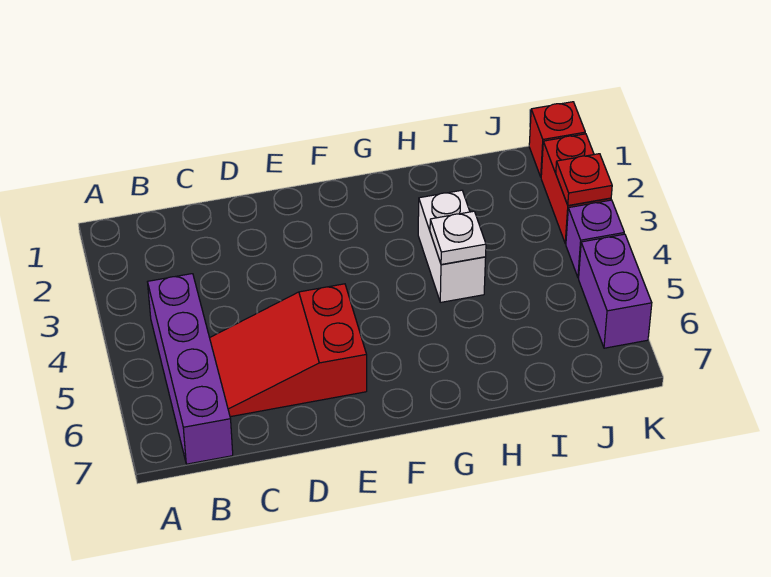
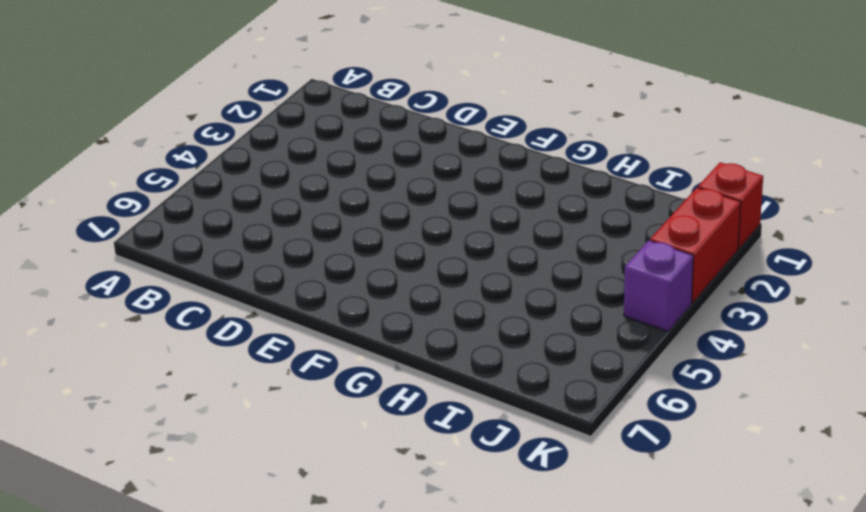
none -> purple brick B4:B7 level 1
none -> red slope C5:E6 level 1 top E

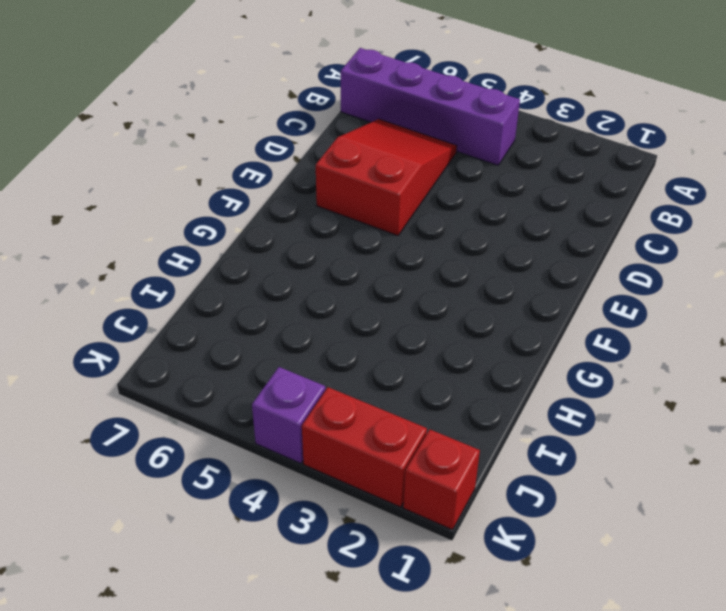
none -> white brick H3:H4 level 1
none -> purple brick K5:K6 level 1

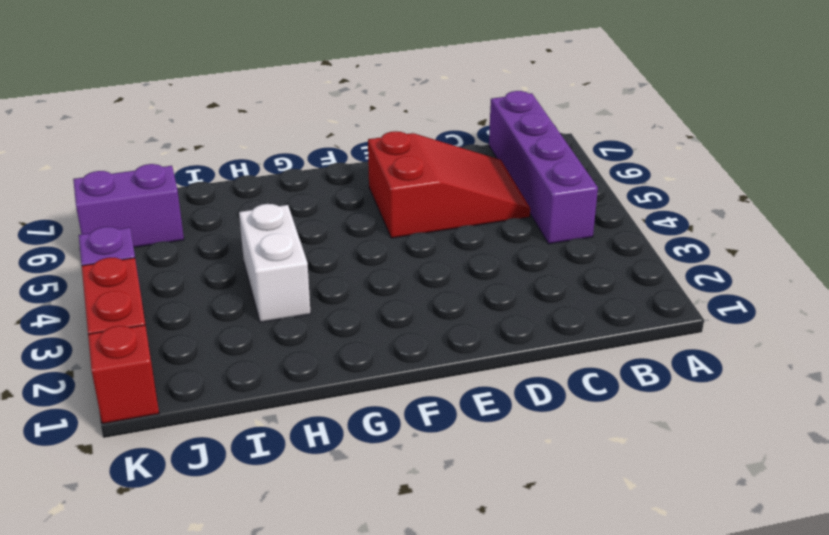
purple brick J6:K6 level 1 -> purple brick K5:K6 level 1
none -> white plate H4 level 2
none -> red plate K3 level 2

